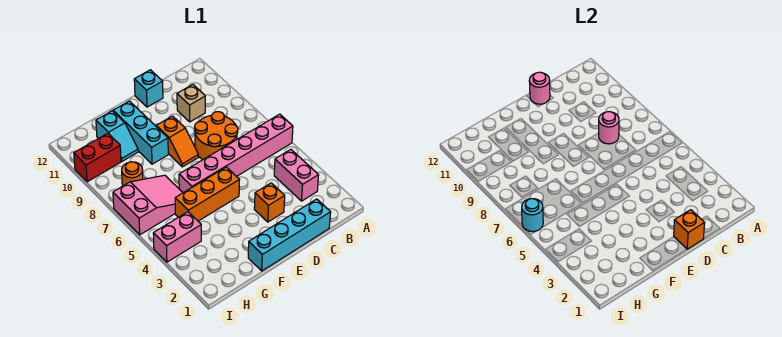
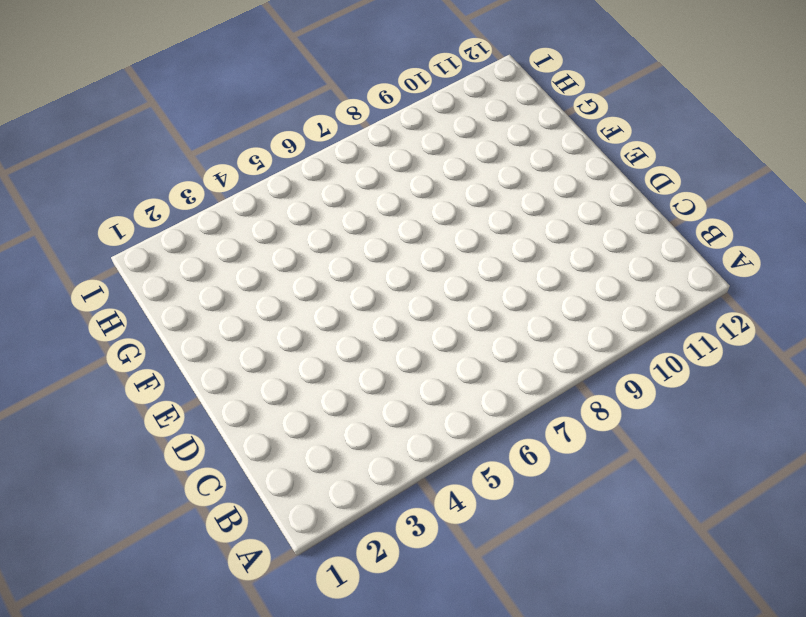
none -> pink brick A6:F6 level 1
none -> pink brick B3:B4 level 1
none -> cyan brick C1:F1 level 1

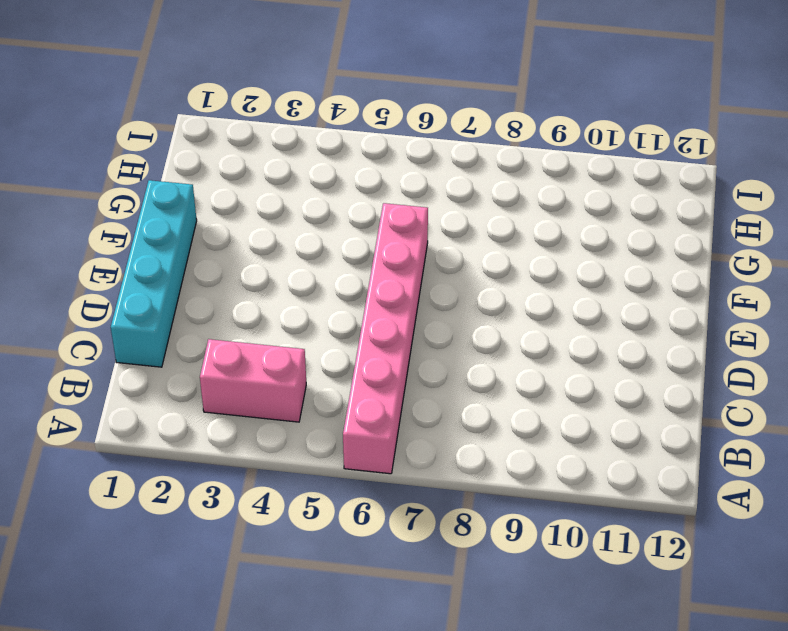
none -> orange round brick C7:D8 level 1
none -> tan brick C10 level 1
none -> orange brick D3 level 1

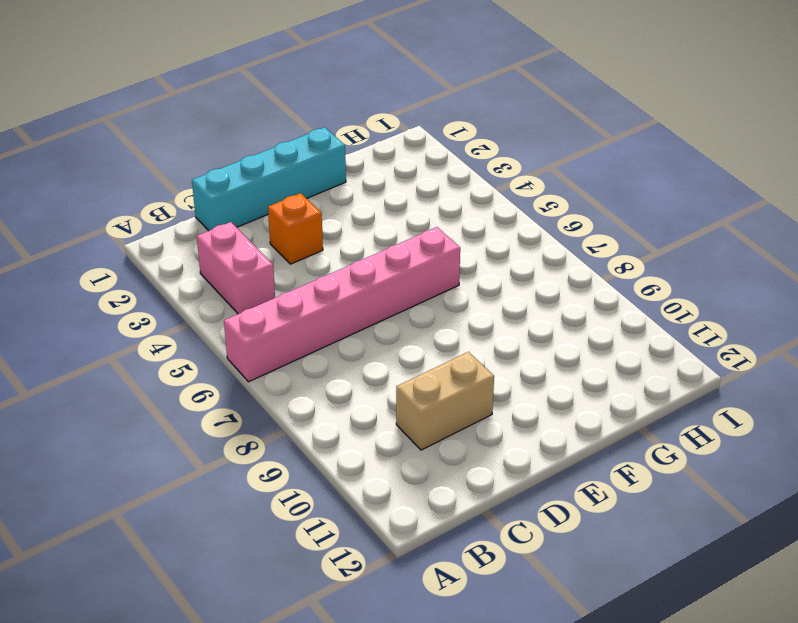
tan brick C10:D10 level 1 -> tan brick C10 level 1
none -> orange round brick C7:D8 level 1
none -> cyan brick D12 level 1
none -> orange brick E5:G5 level 1

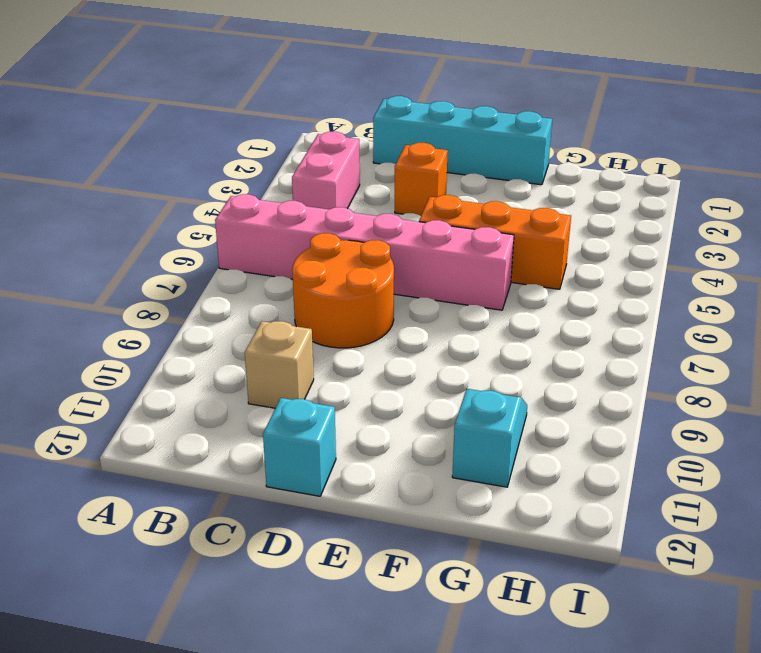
none -> orange slope E8:E9 level 1 top 9
none -> cyan brick F9:F11 level 1
none -> pink slope G6:I7 level 1 top I

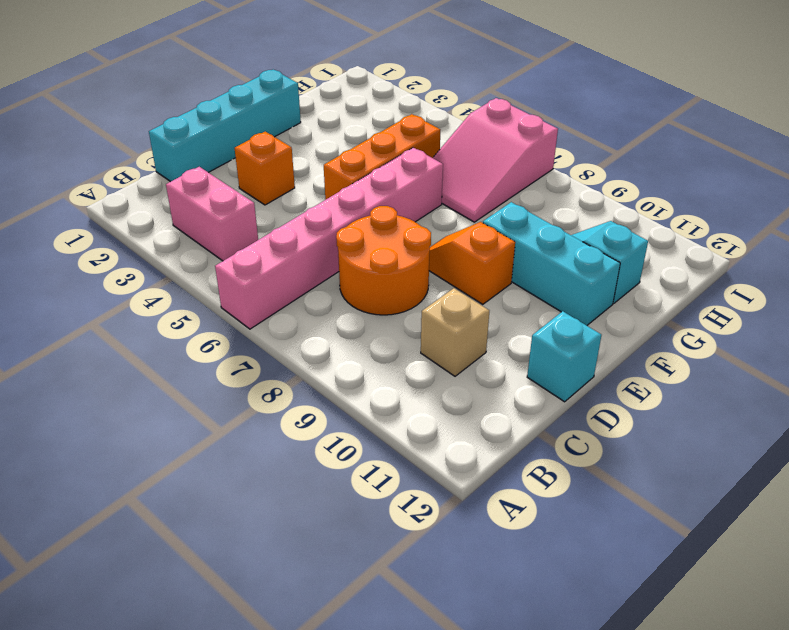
none -> pink brick H4:I4 level 1
none -> orange round brick H8 level 1
none -> red brick H10:I10 level 1

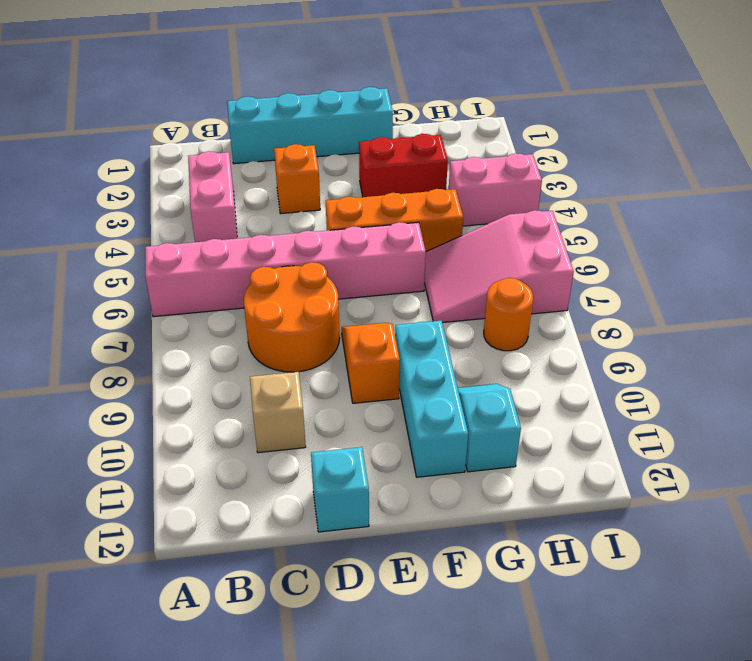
red brick F3:G3 level 1 -> red brick H10:I10 level 1
none -> pink round brick C8 level 2
none -> orange brick D1 level 2
none -> pink round brick D12 level 2

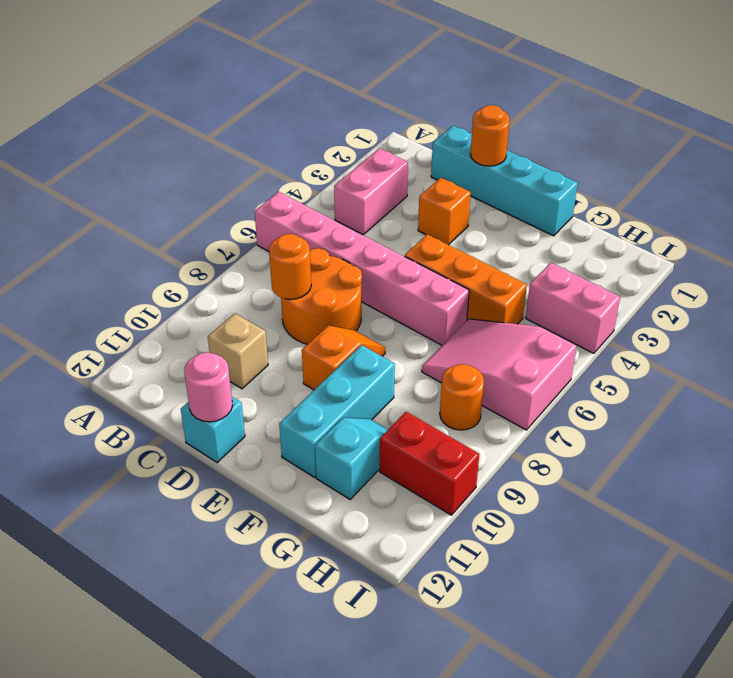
orange round brick C8 level 2 -> pink round brick C8 level 2
orange round brick D1 level 2 -> orange brick D1 level 2
none -> cyan round brick I6 level 2

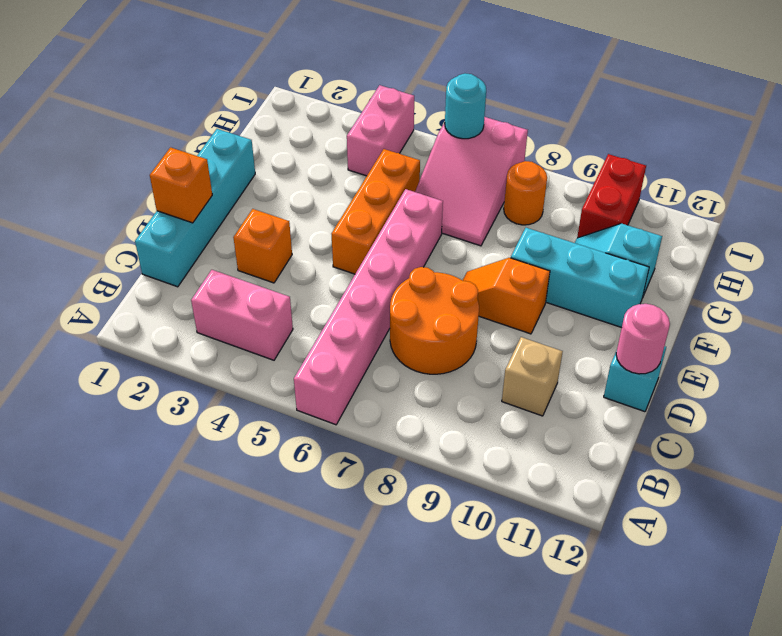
none -> pink round brick C8 level 2

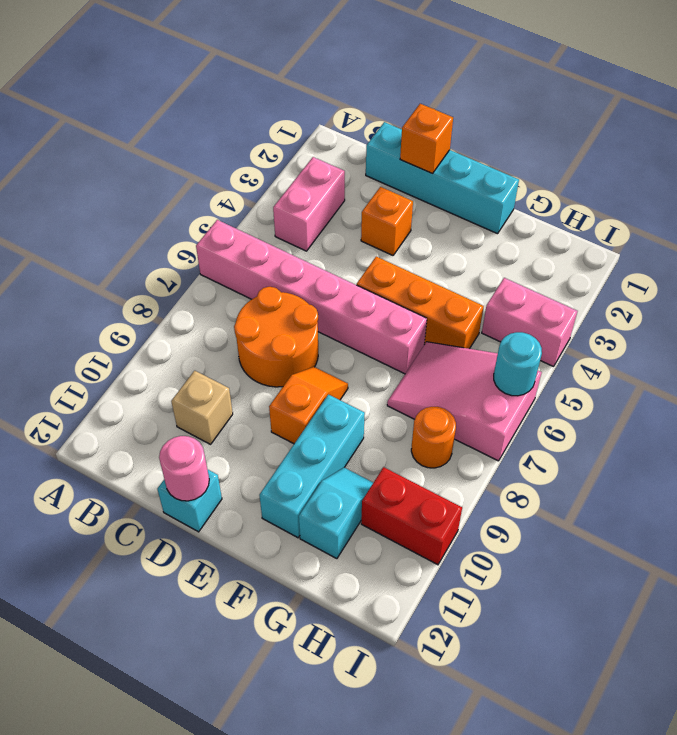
none -> pink round brick C8 level 2

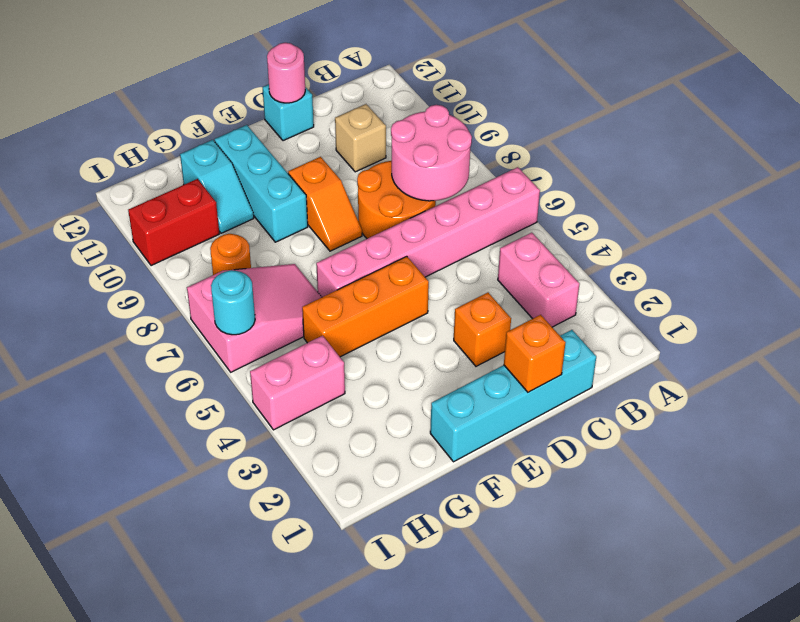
pink round brick B7:C8 level 2 -> pink round brick C8 level 2

